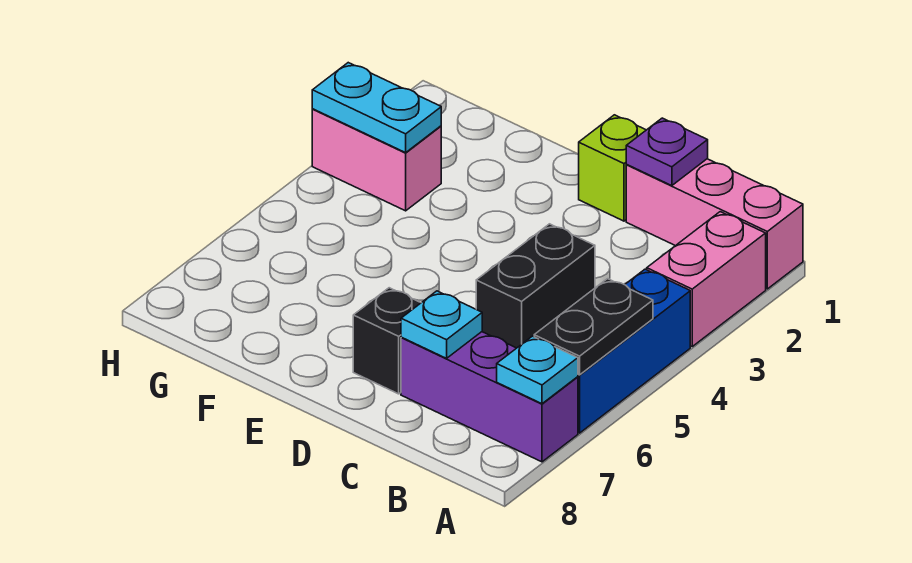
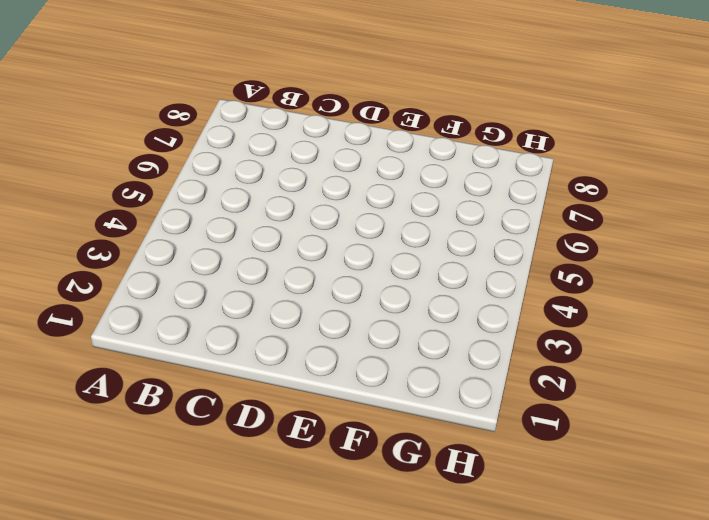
none -> pink brick A1:C1 level 1
none -> pink brick A2:A3 level 1
none -> blue brick A4:A6 level 1

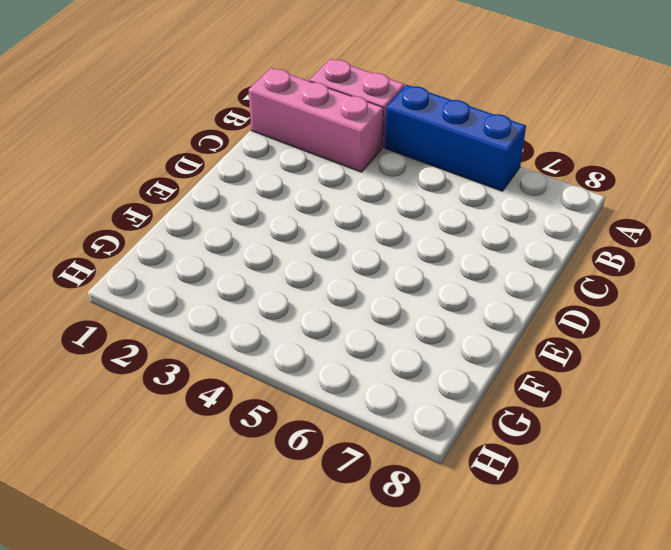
pink brick B1:B3 level 1 -> pink brick A1:C1 level 1
none -> purple brick A7:C7 level 1
none -> black brick C4:C5 level 1
none -> lime brick D1 level 1

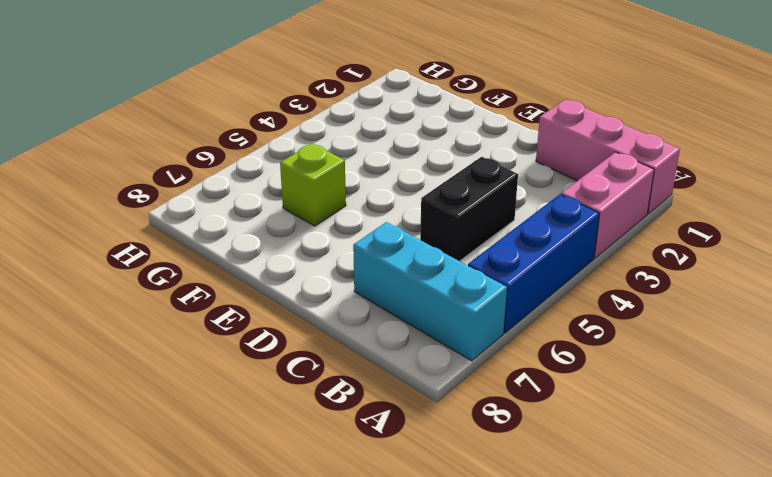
cyan brick A7:C7 level 1 -> purple brick A7:C7 level 1
lime brick F6 level 1 -> lime brick D1 level 1
none -> black brick D7 level 1
none -> pink brick G3:H3 level 1
none -> black plate A5:A6 level 2

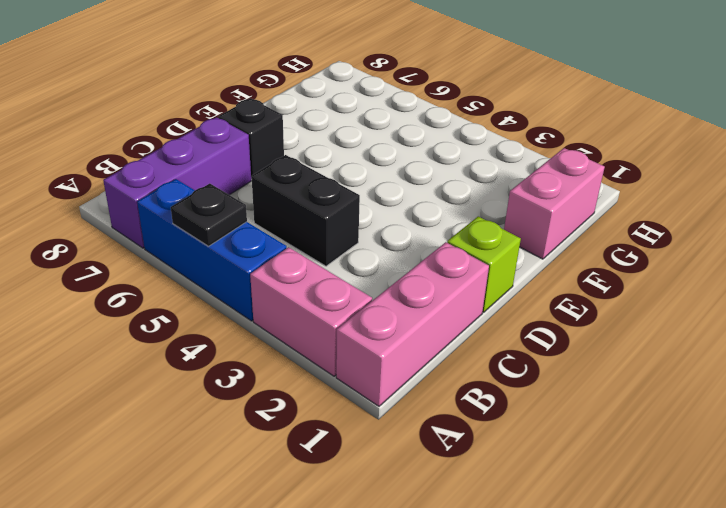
black plate A5 level 2 -> black plate A5:A6 level 2
pink brick F1:G1 level 1 -> pink brick G3:H3 level 1
none -> cyan plate A7 level 2
none -> purple plate C1 level 2
none -> cyan plate C7 level 2

